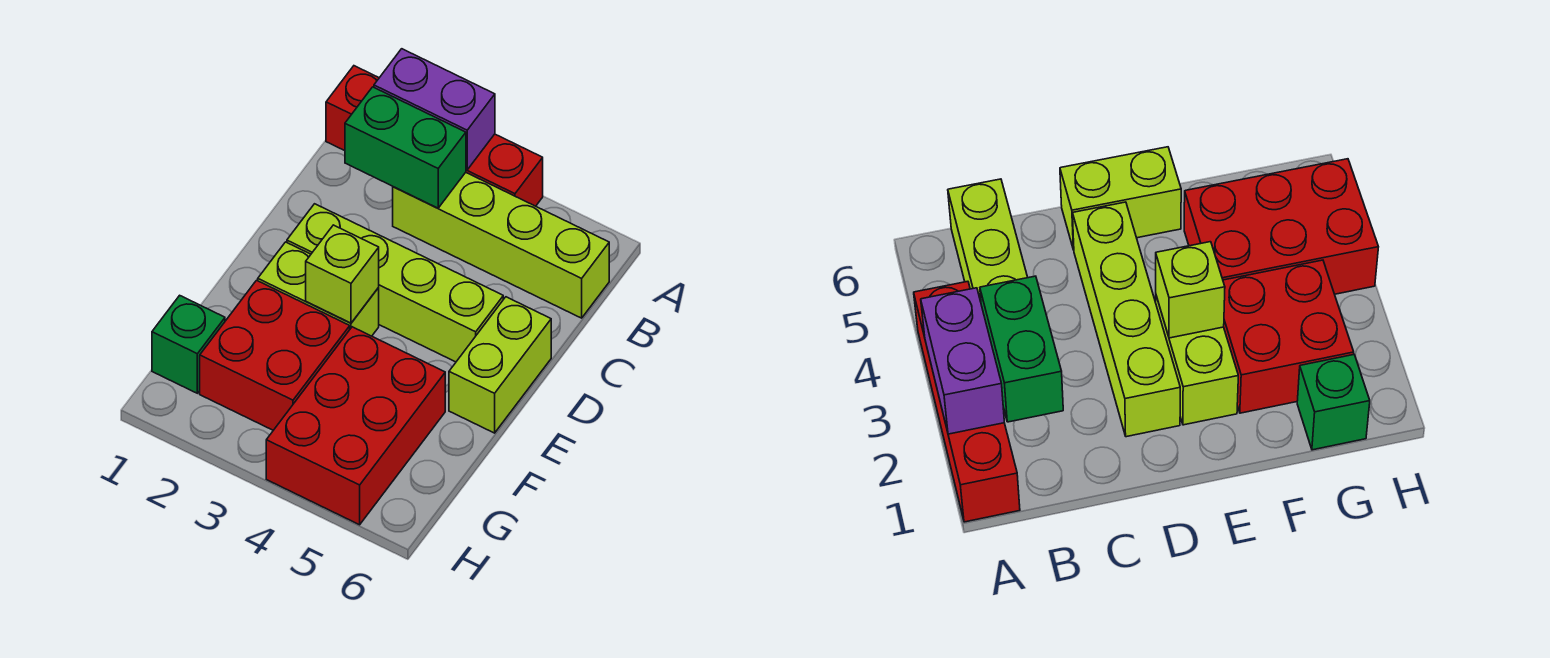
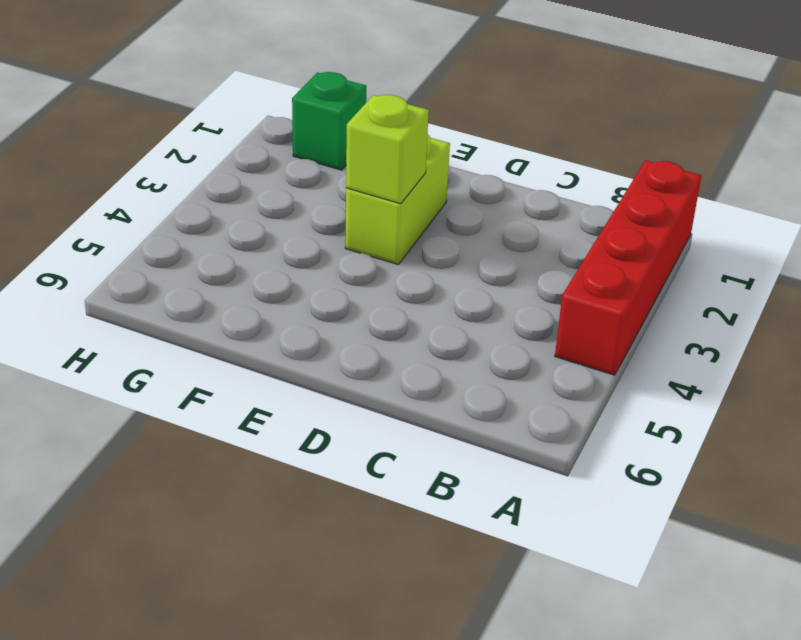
none -> lime brick B3:B6 level 1
none -> lime brick D2:D5 level 1

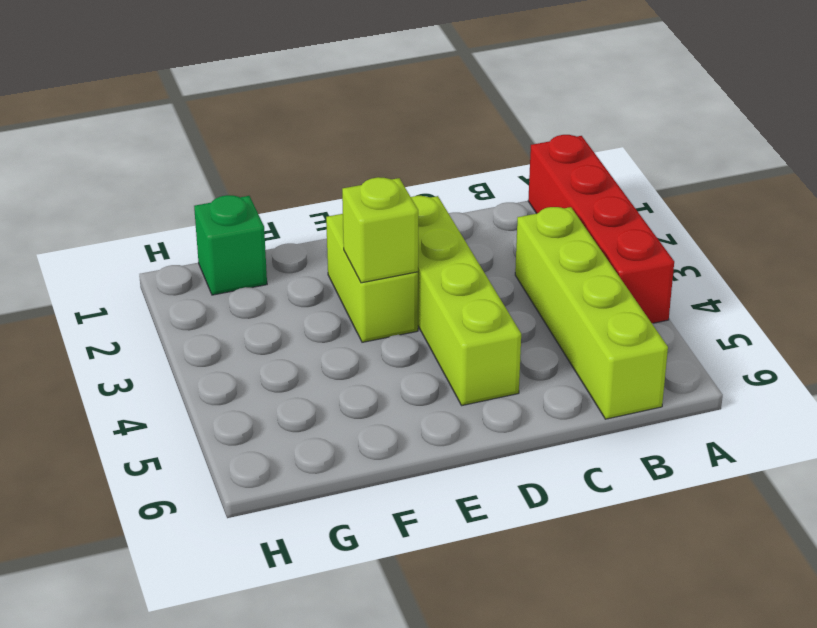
none -> lime brick D6:E6 level 1
none -> red brick F2:G3 level 1

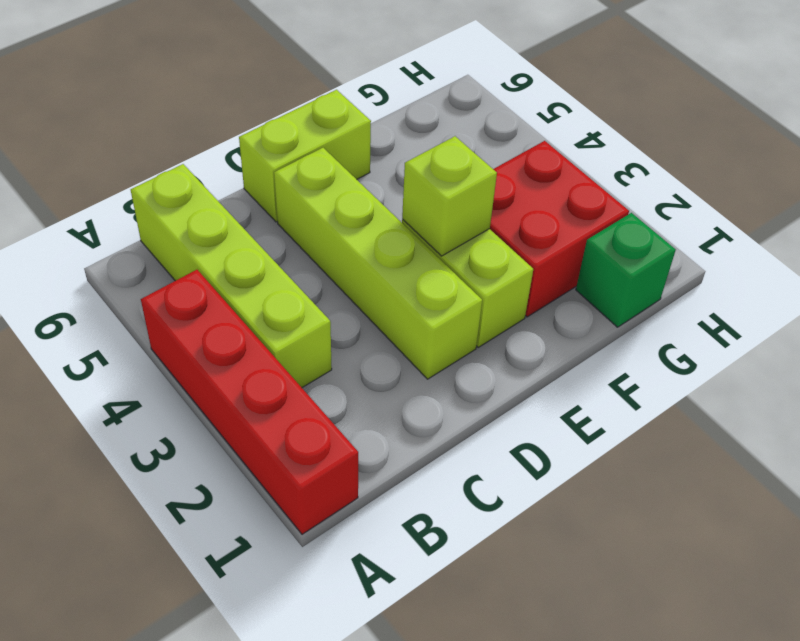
none -> red brick F4:H5 level 1
none -> purple brick A2:A3 level 2

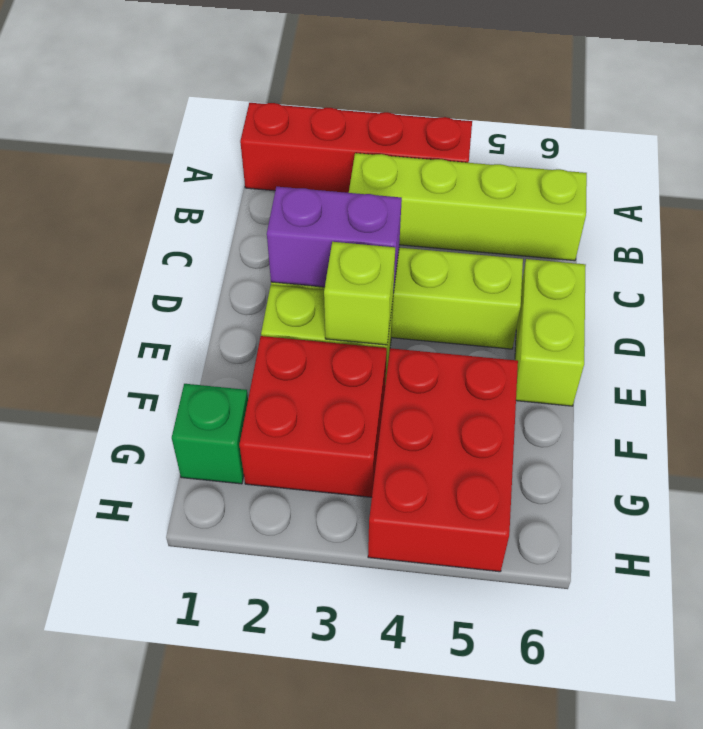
purple brick D2:D3 level 2 -> purple brick A2:A3 level 2
none -> green brick B2:B3 level 2

